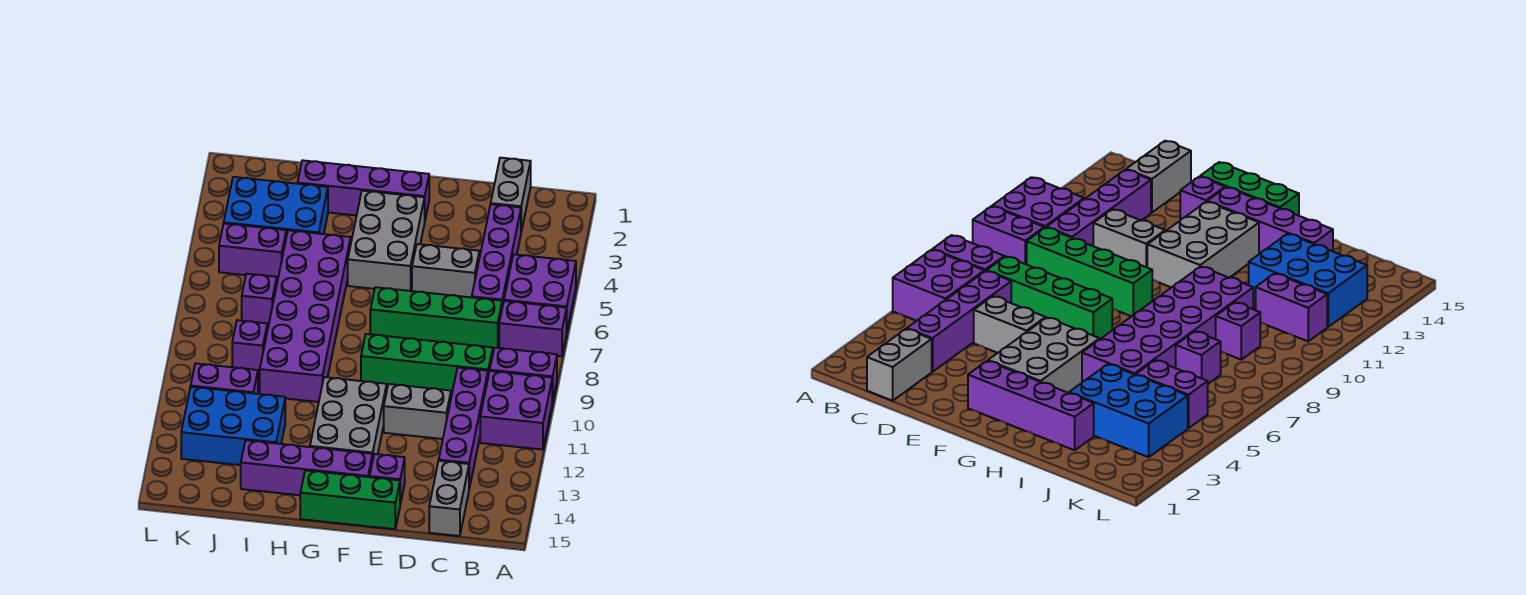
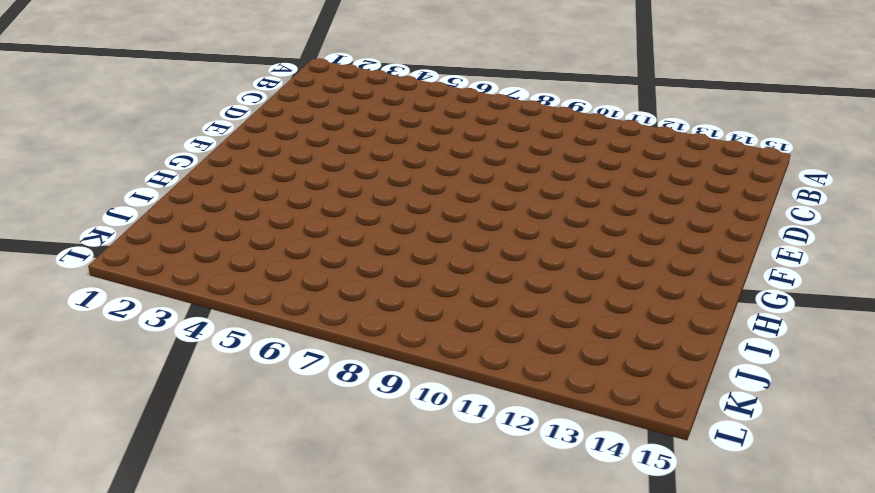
none -> purple brick A5:B6 level 1
none -> purple brick A7:B7 level 1
none -> purple brick A9:B9 level 1

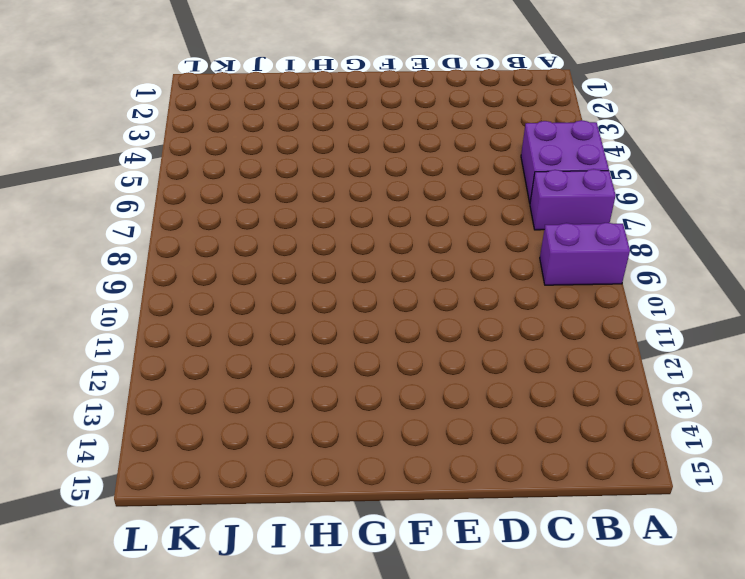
none -> purple brick A10:B11 level 1
none -> grey brick C1:C2 level 1
none -> purple brick C3:C6 level 1

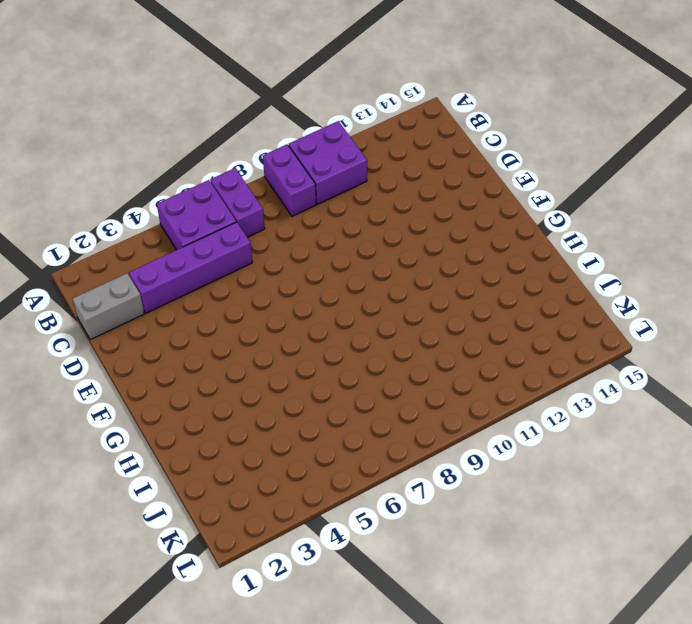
none -> green brick C7:F7 level 1
none -> green brick C9:F9 level 1
none -> purple brick C10:C13 level 1

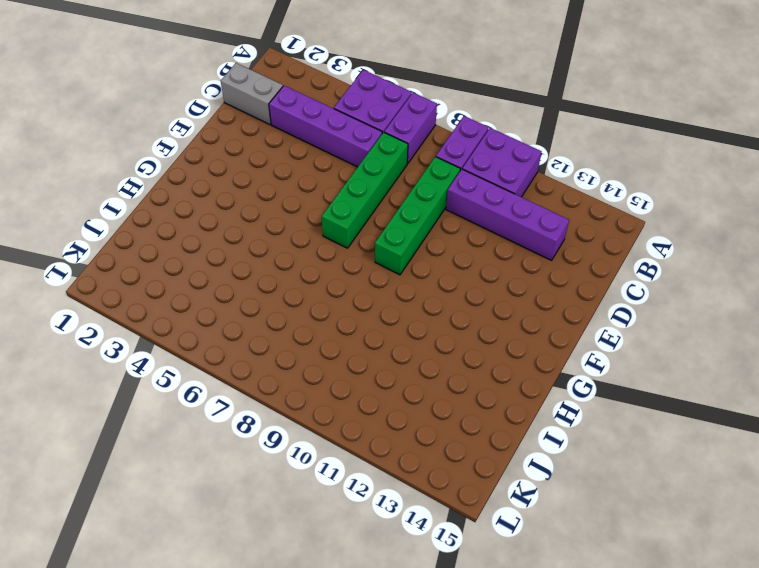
none -> grey brick C14:C15 level 1
none -> grey brick D5:E5 level 1
none -> grey brick D11:E11 level 1

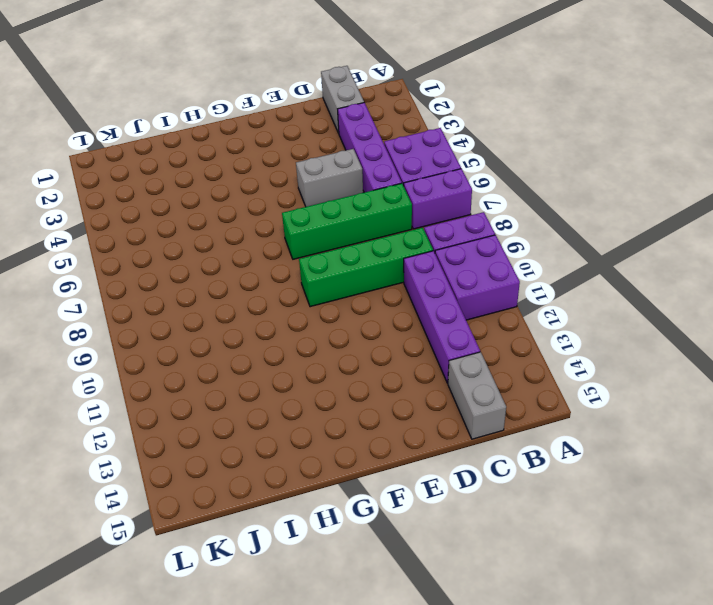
none -> grey brick D11:E11 level 1
none -> purple brick E14 level 1
none -> green brick E15:G15 level 1

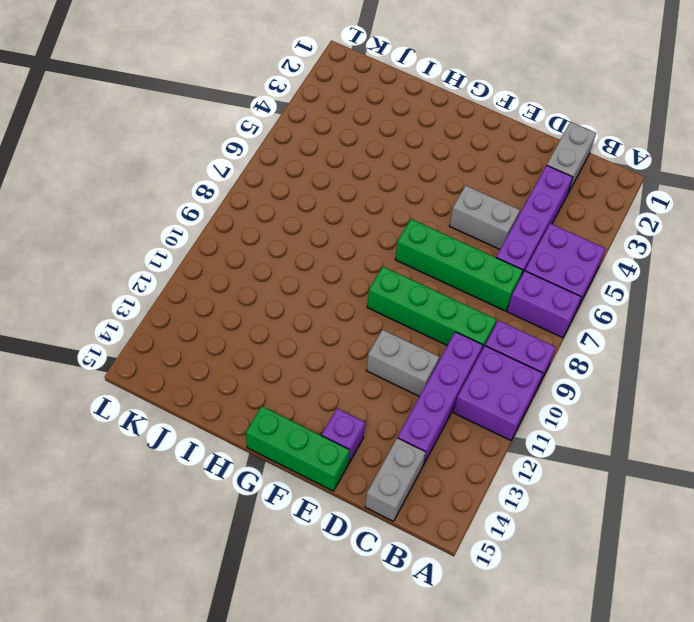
none -> purple brick F2:I2 level 1
none -> grey brick F3:G5 level 1
none -> grey brick F11:G13 level 1

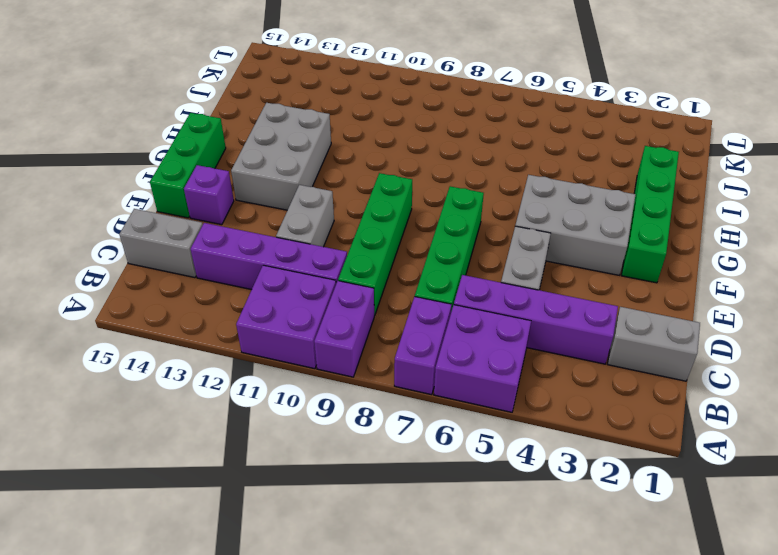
green brick F2:I2 level 1 -> purple brick F2:I2 level 1
grey brick F12:H13 level 1 -> grey brick F11:G13 level 1
none -> purple brick F14:I14 level 1
none -> purple brick H5:I10 level 1
none -> blue brick I3:K4 level 1

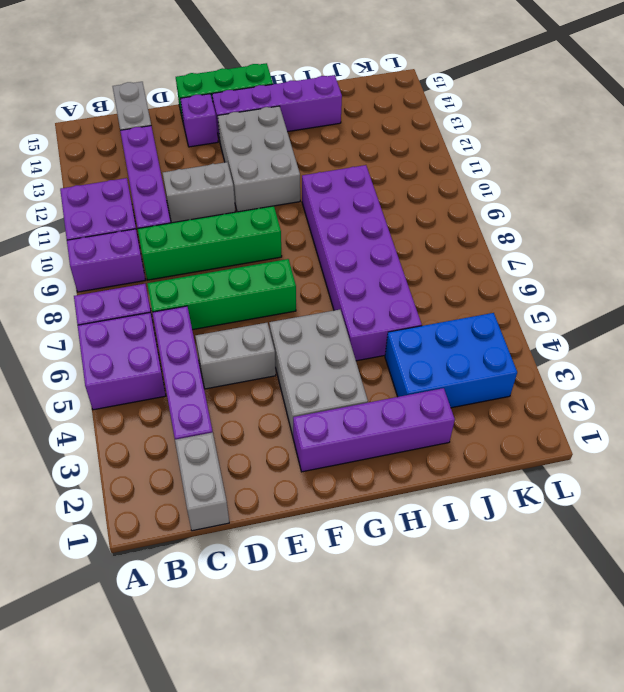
none -> blue brick I12:K13 level 1
none -> purple brick J5:K5 level 1
none -> purple brick J7 level 1

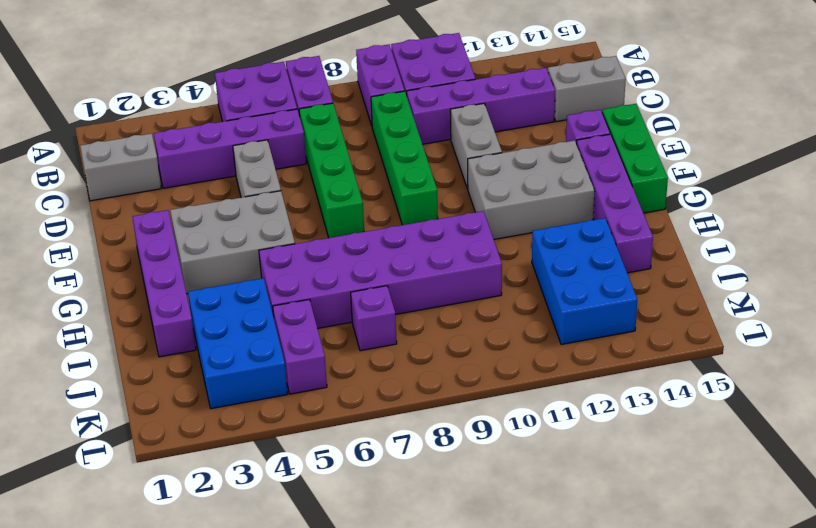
none -> purple brick J9 level 1
none -> purple brick J11:K11 level 1

